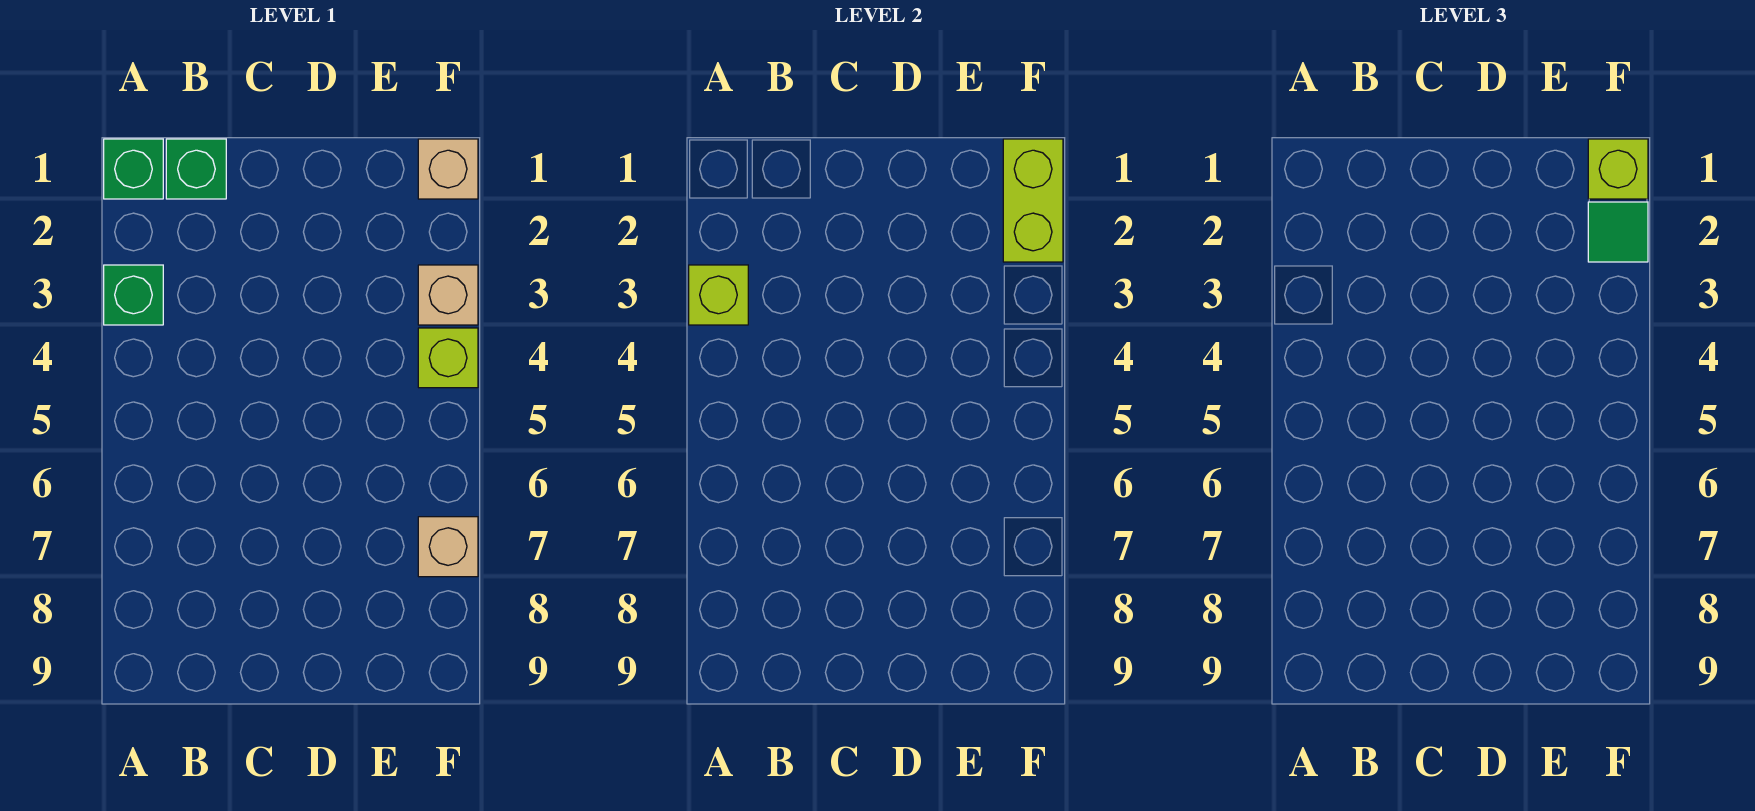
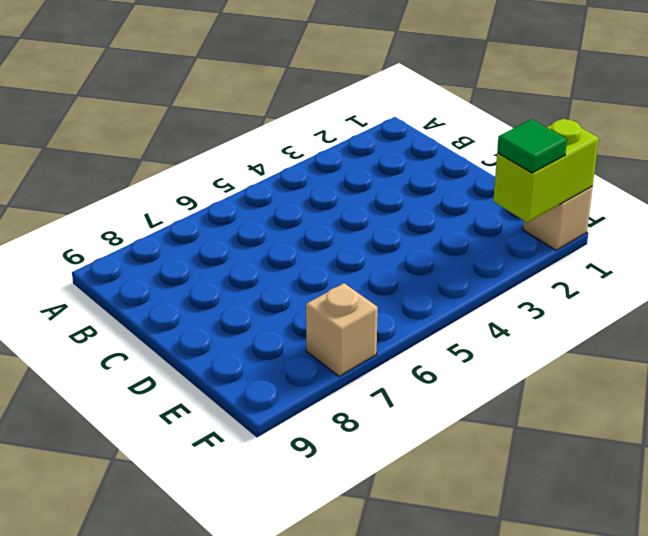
none -> green brick A1 level 1
none -> green brick A3 level 1

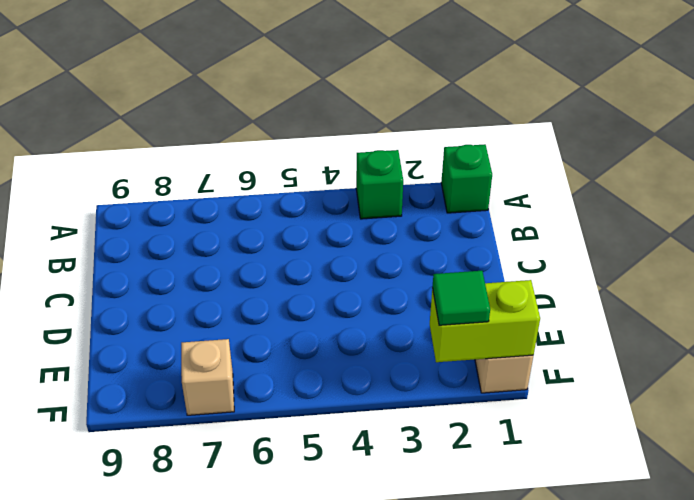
none -> green brick B1 level 1
none -> tan brick F3 level 1

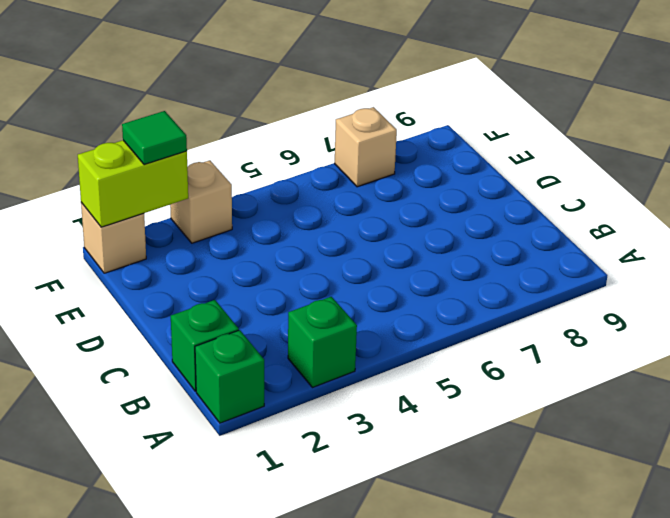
none -> lime brick F4 level 1
none -> lime brick A3 level 2

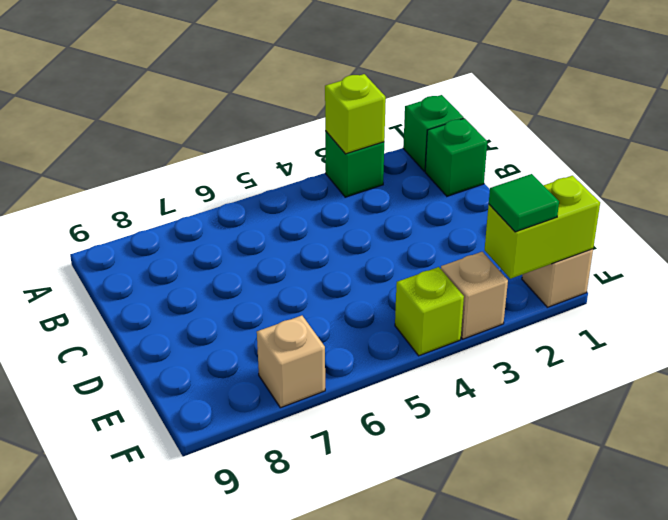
none -> lime brick F1 level 3

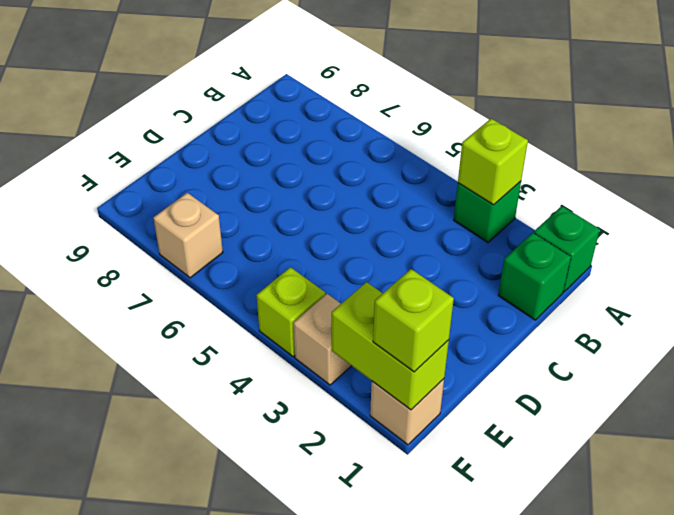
none -> green tile F2 level 3

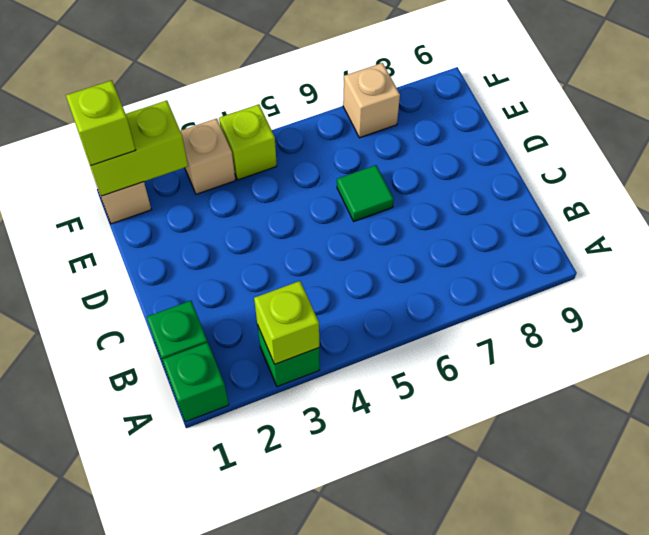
green tile D6 level 1 -> green tile F2 level 3

